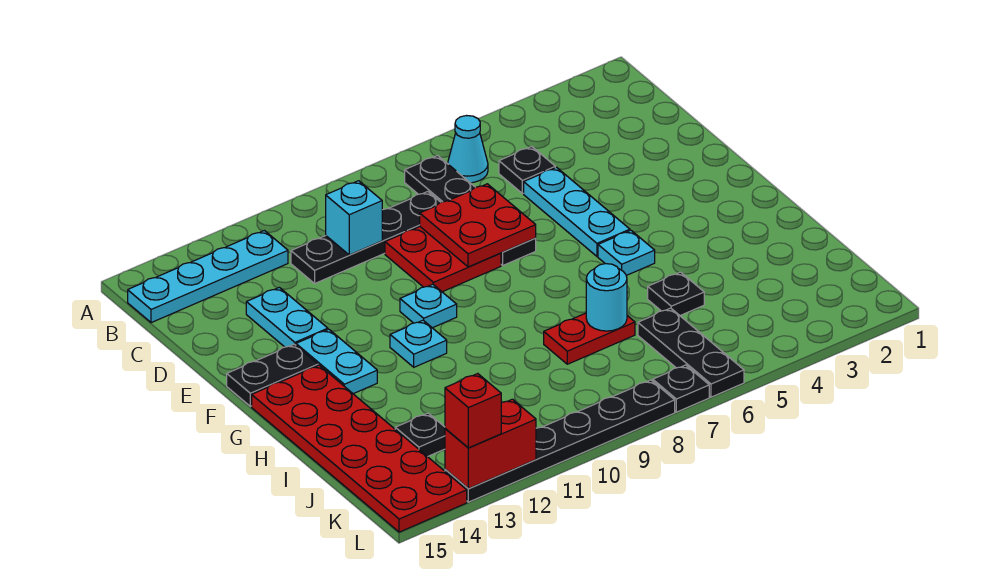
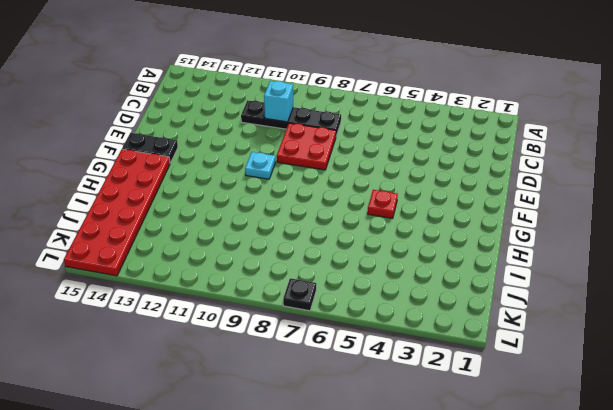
red plate G5 level 1 -> cyan plate G5 level 1
none -> cyan cone B6 level 1
none -> black plate B7:E7 level 1
none -> cyan plate B12:B15 level 1

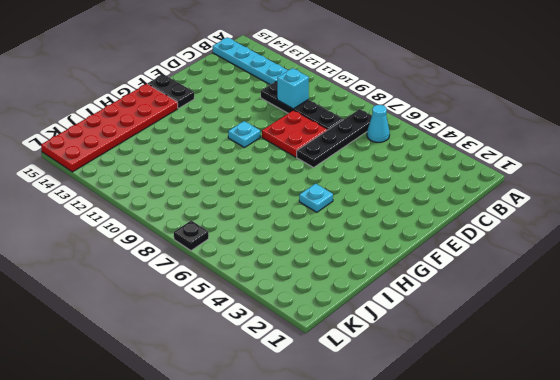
none -> black plate C5 level 1
none -> cyan plate D5:F5 level 1
none -> cyan plate D13:E13 level 1

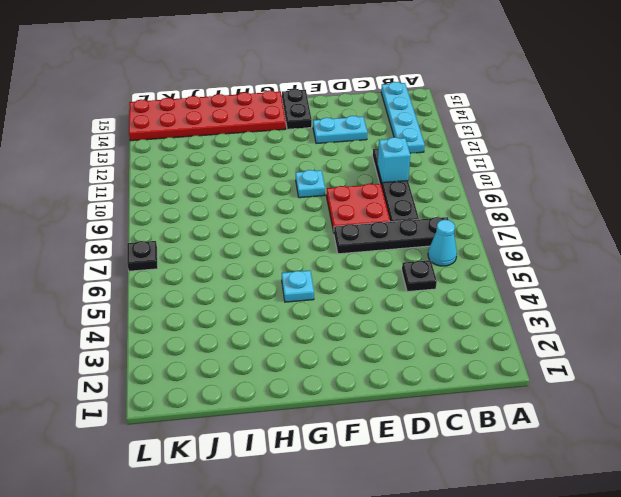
none -> cyan plate D5:F5 level 1
none -> cyan plate F13:G13 level 1
none -> cyan plate G11 level 1

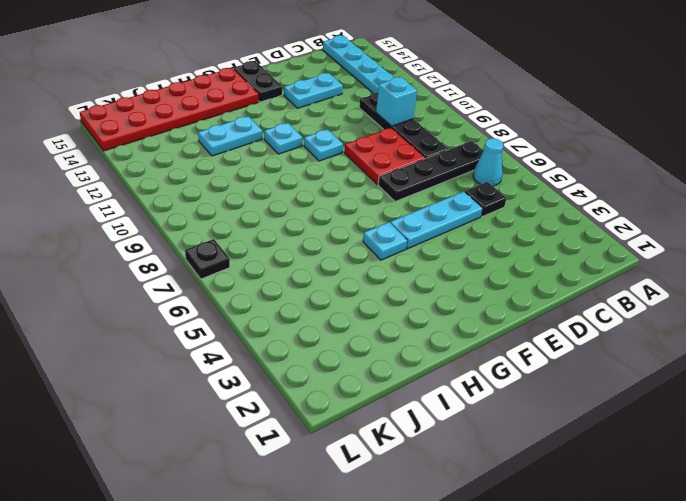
cyan plate H12:I12 level 1 -> cyan plate F13:G13 level 1
none -> black plate I5 level 1
none -> red plate I7:I8 level 1
none -> black plate J6:L6 level 1

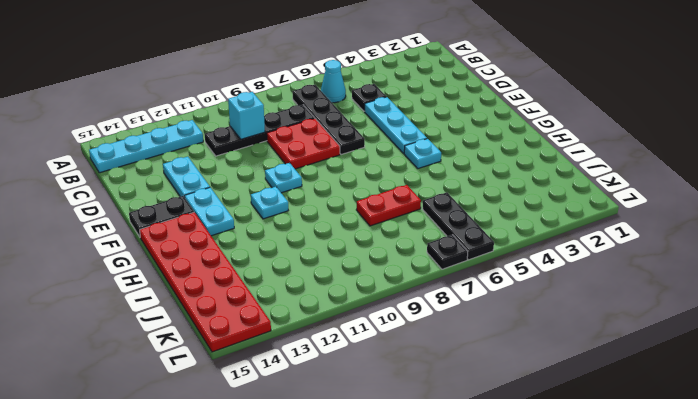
none -> black plate I5 level 1
none -> black plate J13 level 1
none -> black plate L8:L13 level 1

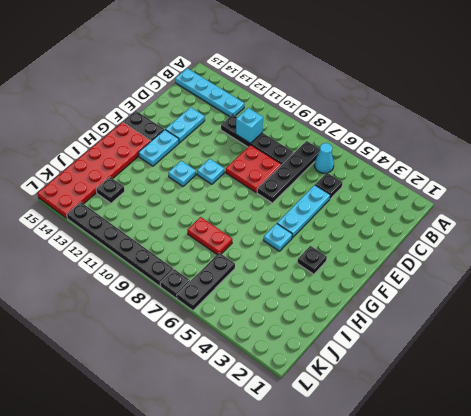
black plate G3 level 1 -> black plate I5 level 1
none -> red plate D7:E8 level 2
none -> cyan round brick I7 level 2
none -> red brick L12:L13 level 2

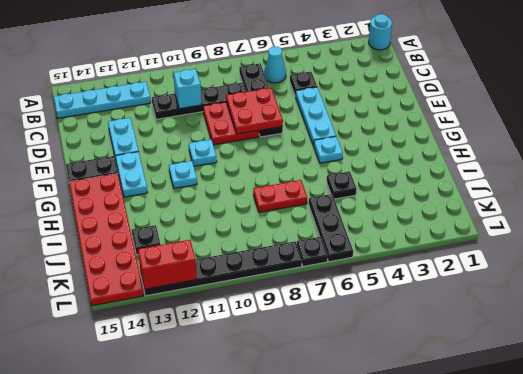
cyan round brick A1 level 1 -> cyan round brick I7 level 2
none -> red brick L13 level 3

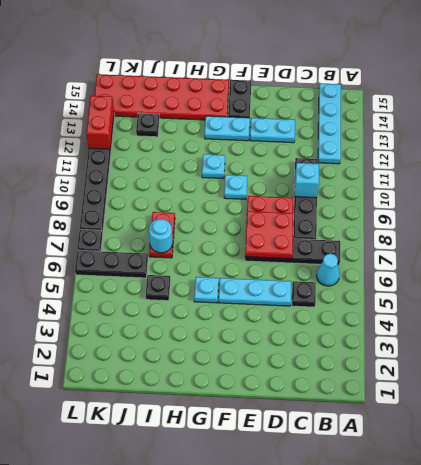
none -> red brick L13 level 3

